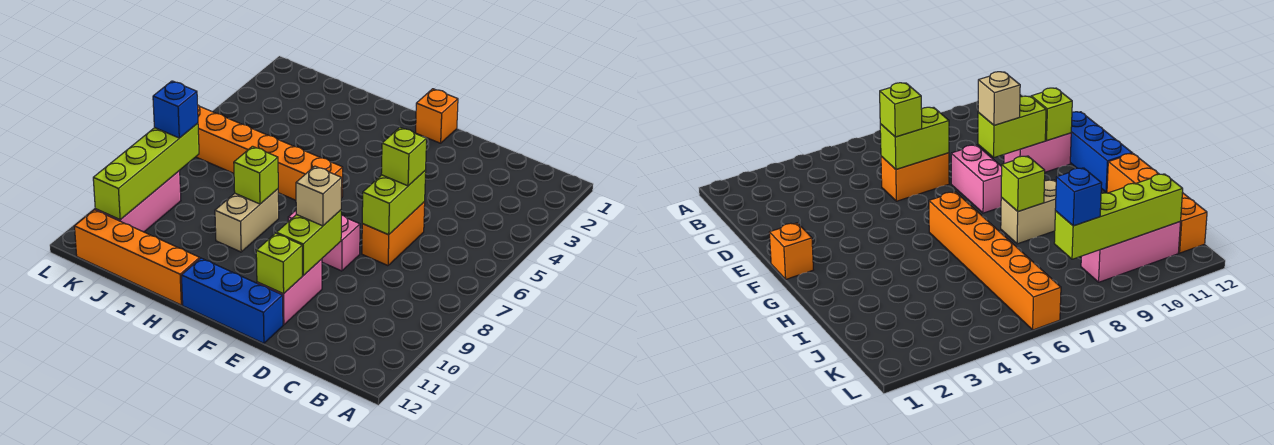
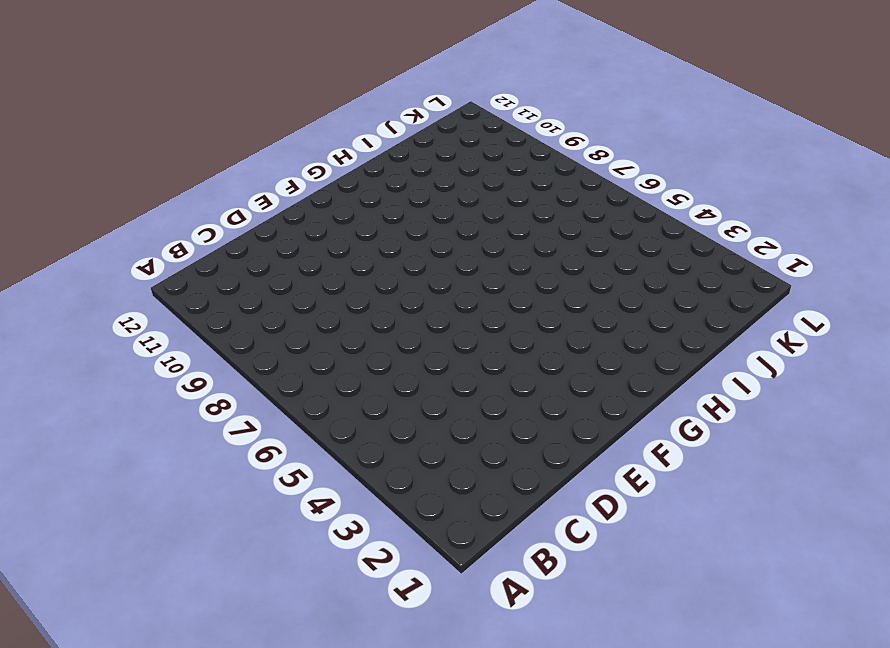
none -> orange brick D6:D7 level 1
none -> pink brick E8:F8 level 1
none -> pink brick E10:E11 level 1

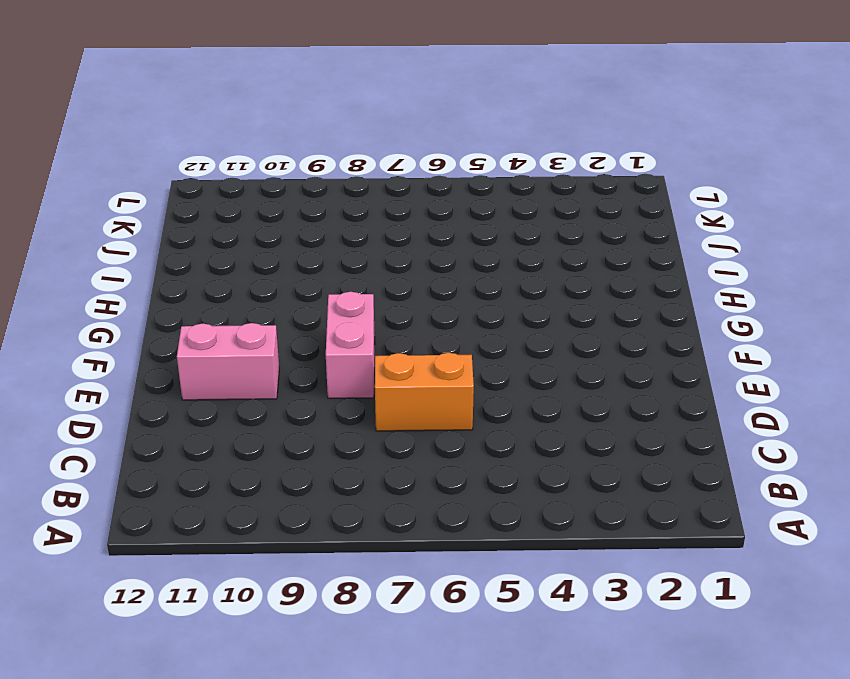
none -> blue brick E12:G12 level 1
none -> orange brick F1 level 1
none -> orange brick G6:L6 level 1

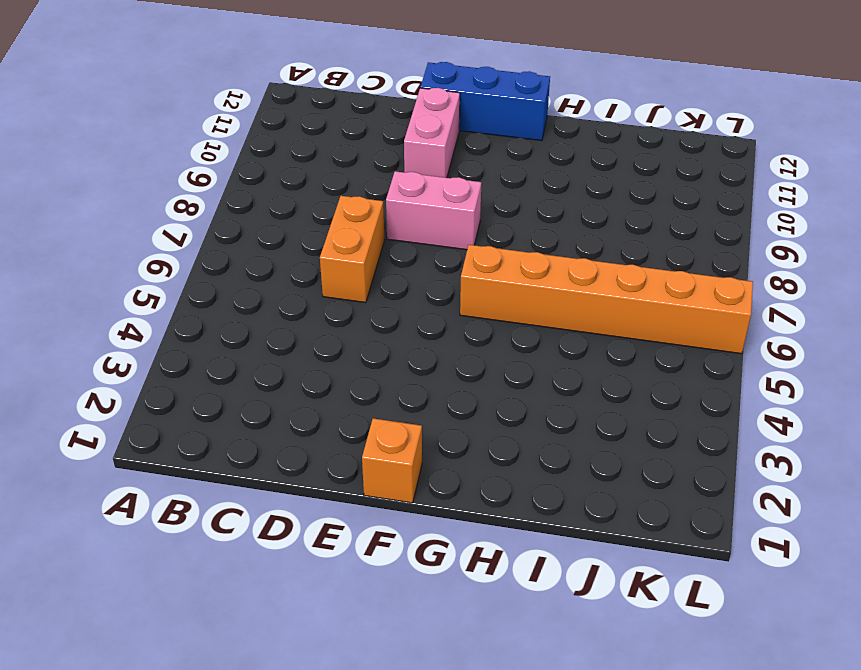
none -> tan brick H8:H9 level 1
none -> orange brick H12:K12 level 1
none -> pink brick K9:K11 level 1

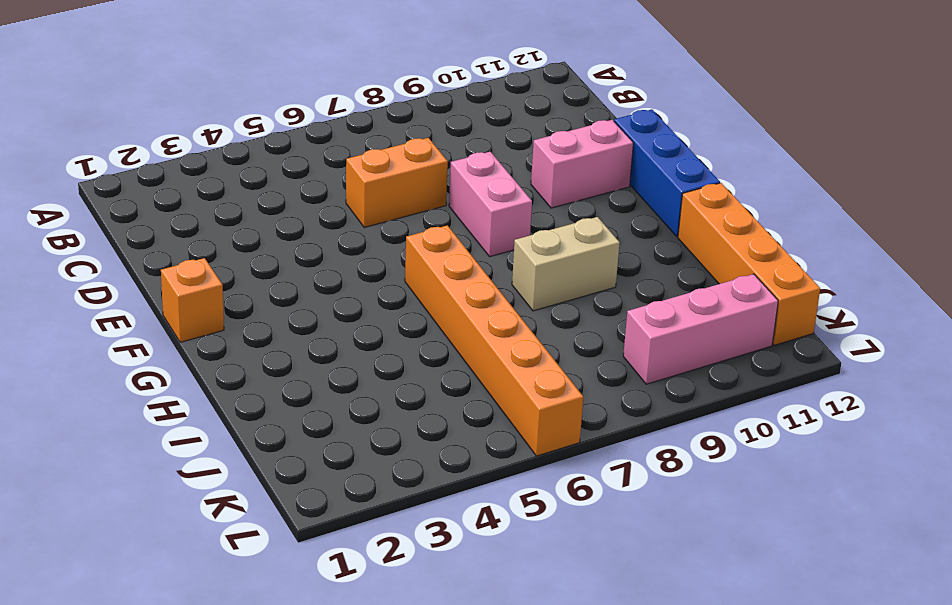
none -> lime brick D6:D7 level 2
none -> lime brick E9:E10 level 2
none -> lime brick E11 level 2

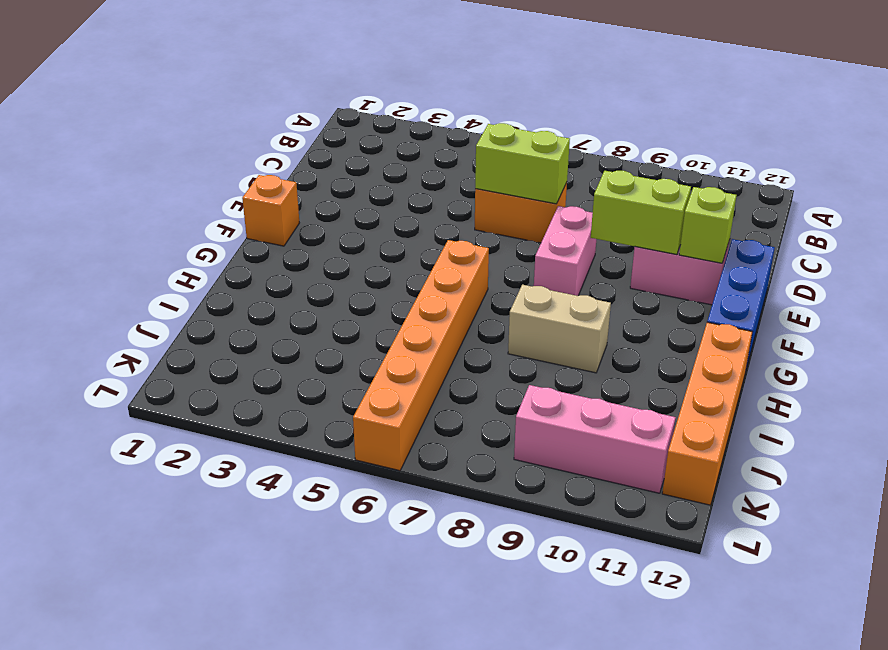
none -> lime brick H8 level 2
none -> lime brick K8:K11 level 2
none -> lime brick D6 level 3

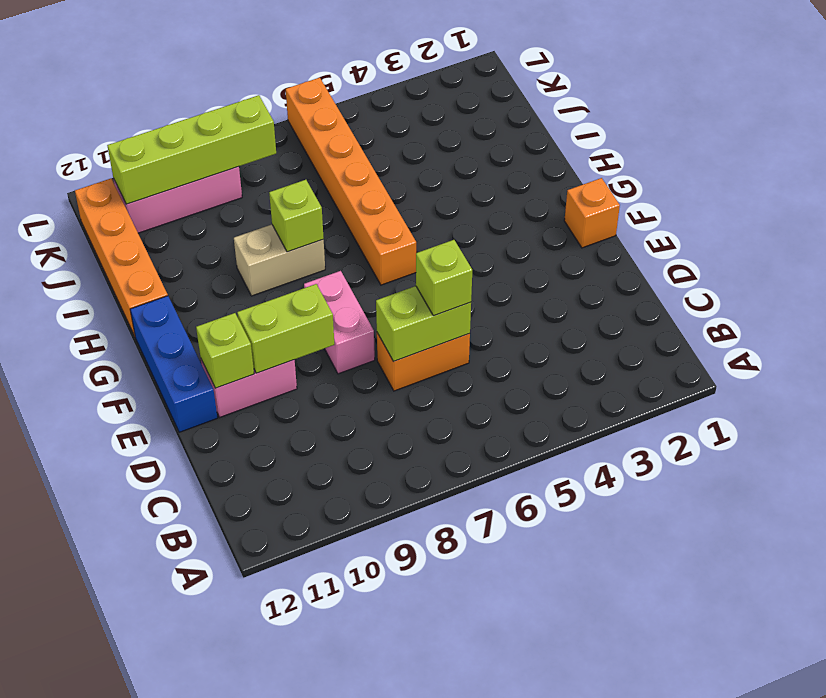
none -> tan brick E9 level 3
none -> blue brick K8 level 3

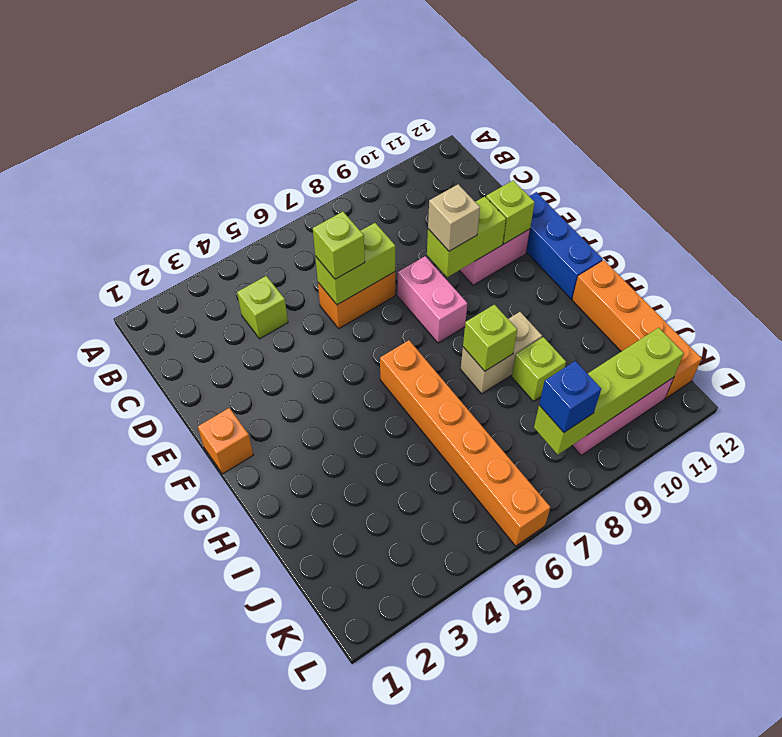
lime brick C4 level 1 -> none
lime brick I9 level 1 -> none

